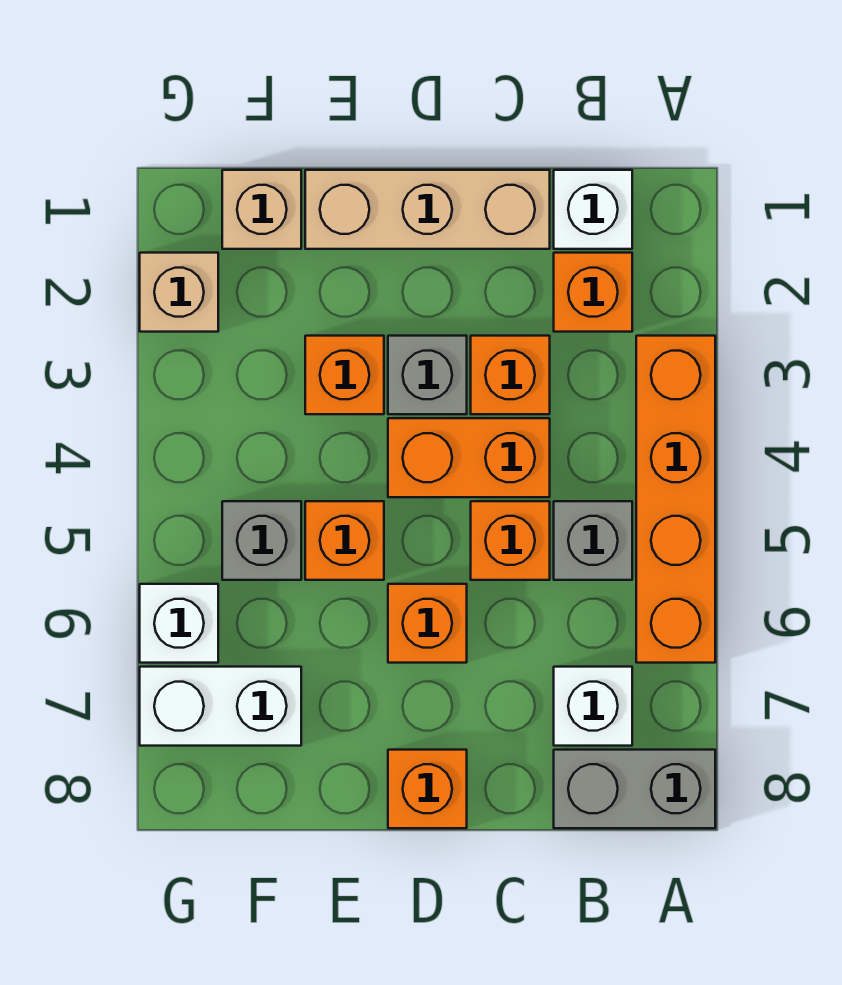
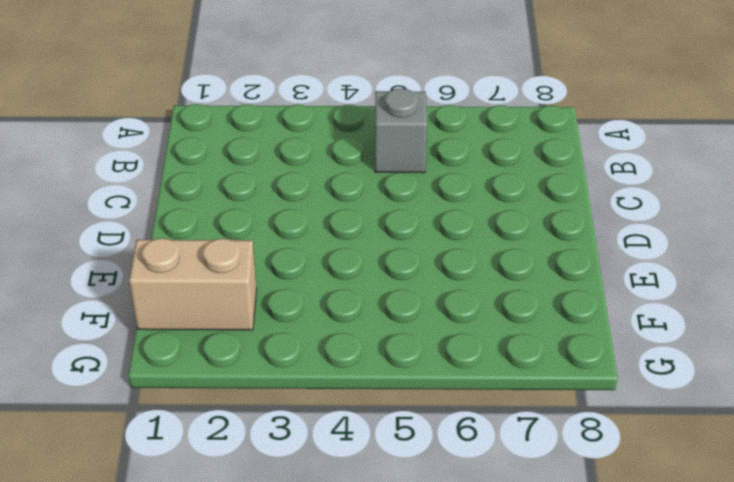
tan brick F1:F2 level 1 -> tan brick F1 level 1
none -> orange brick A3:A6 level 1
none -> grey brick A8:B8 level 1
none -> white brick B1 level 1

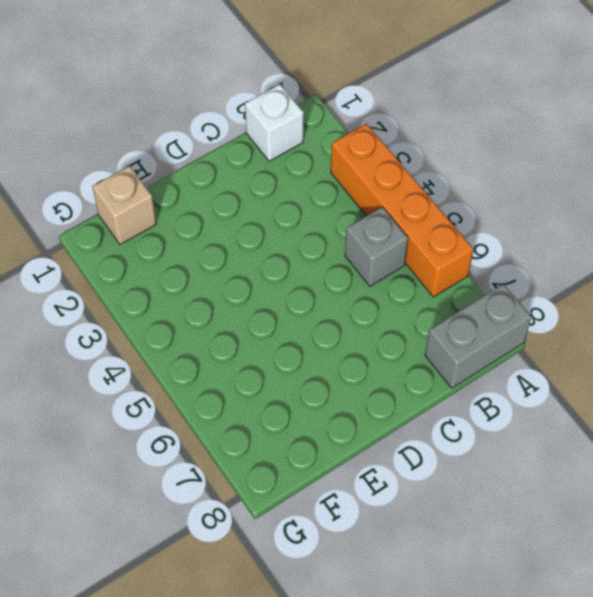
none -> orange brick B2 level 1
none -> white brick B7 level 1
none -> tan brick C1:E1 level 1

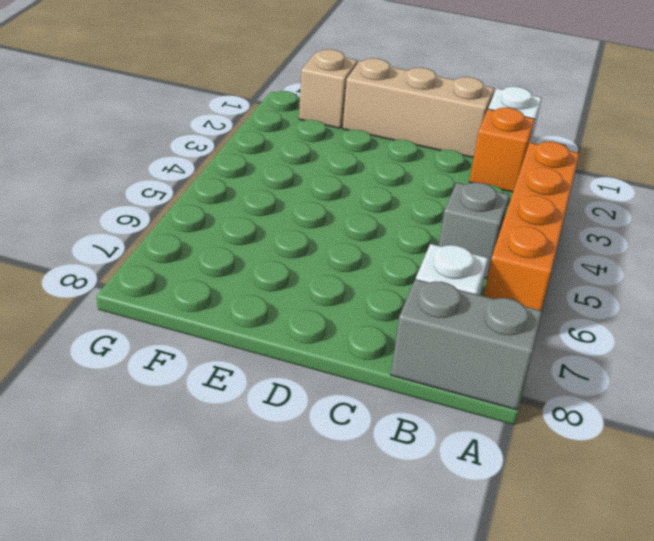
none -> orange brick C3 level 1
none -> orange brick C4:D4 level 1
none -> orange brick C5 level 1

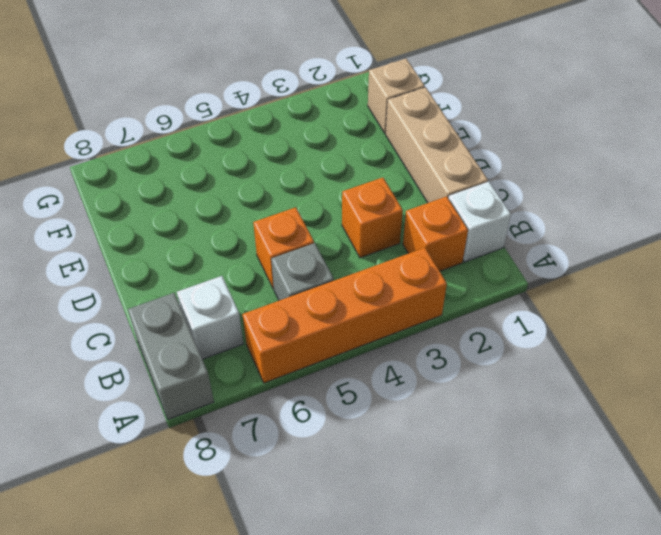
none -> orange brick C4:D4 level 1
none -> grey brick D3 level 1
none -> orange brick D6 level 1

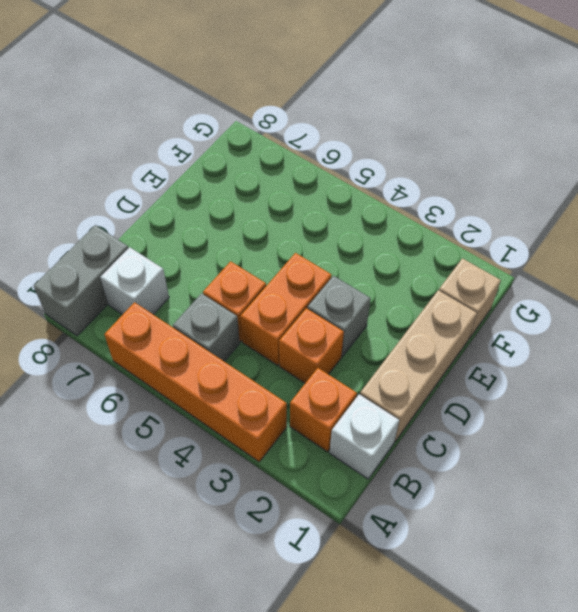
none -> orange brick D6 level 1
none -> orange brick D8 level 1
none -> orange brick E3 level 1

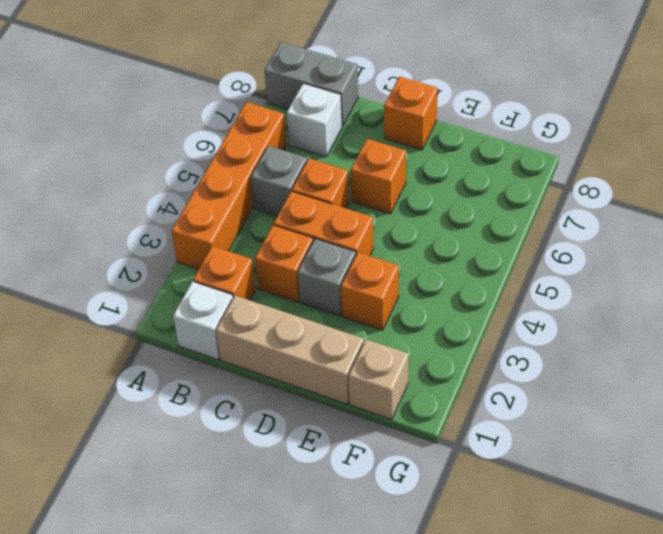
none -> orange brick E5 level 1
none -> grey brick F5 level 1
none -> white brick F7:G7 level 1

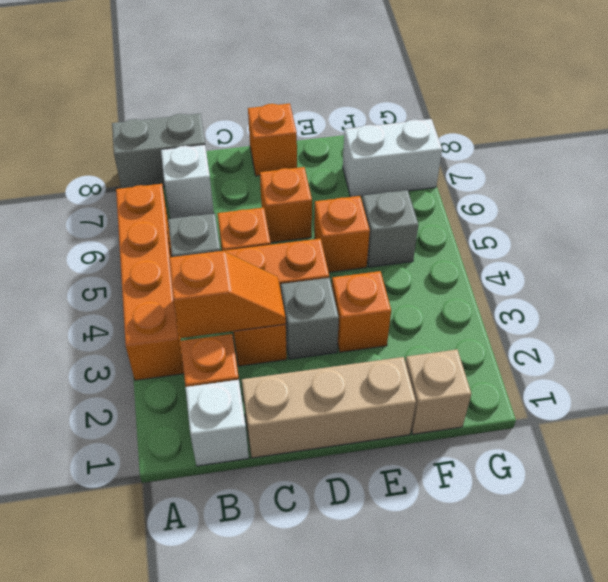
orange slope B3:C3 level 2 top B -> none
none -> tan brick G2 level 1
none -> white brick G6 level 1

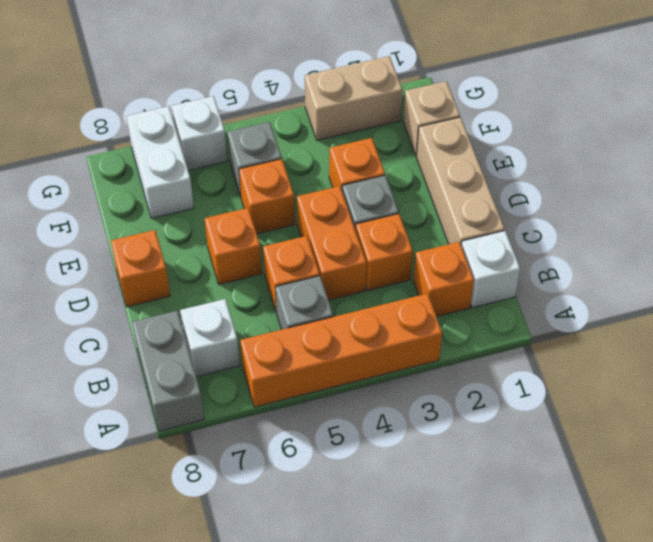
tan brick G2:G3 level 1 -> tan brick G2 level 1

